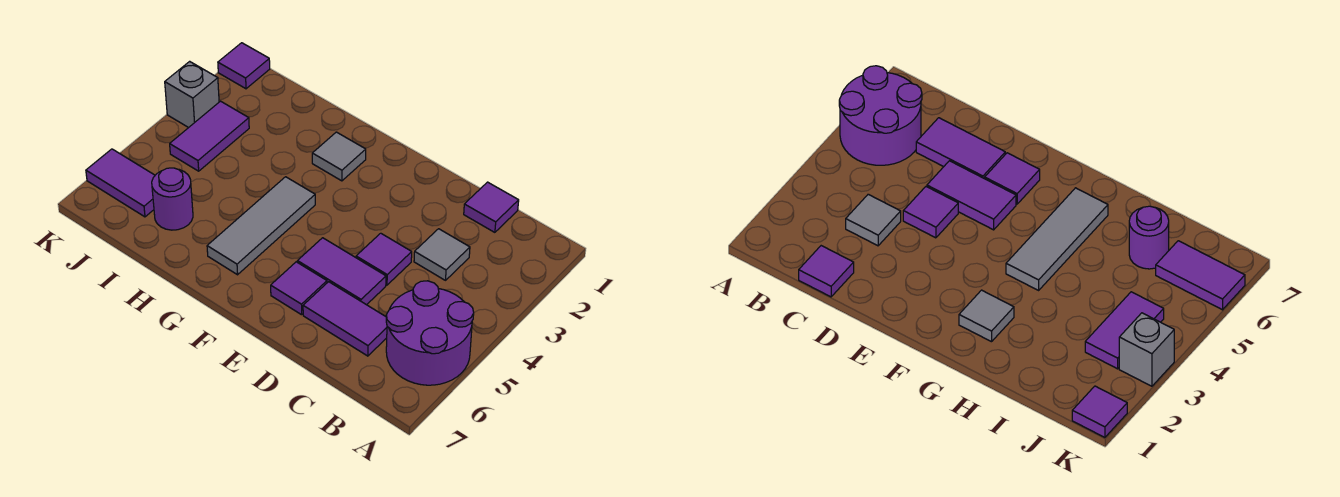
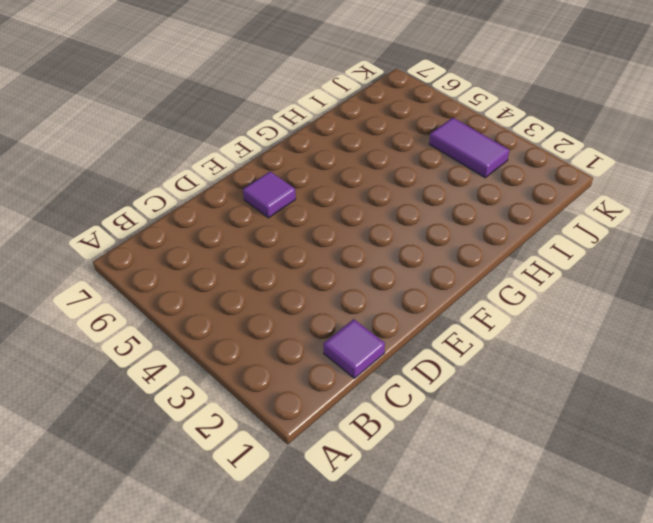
none -> purple round brick A5:B6 level 1
none -> grey tile C3 level 1
none -> purple tile C6:D6 level 1

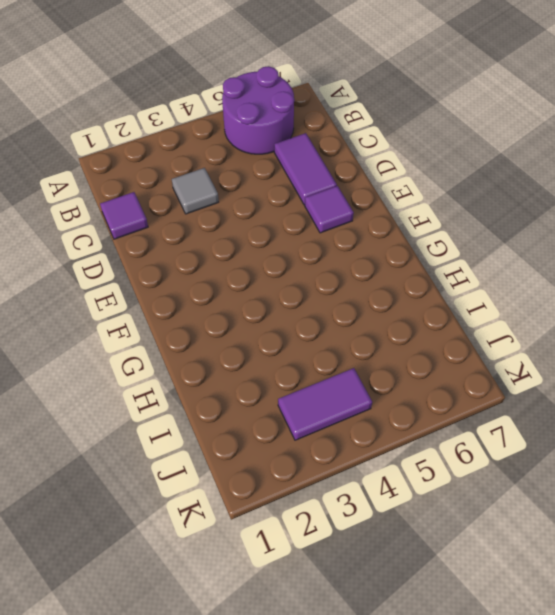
none -> purple tile D4 level 1
none -> purple tile D5:E5 level 1
none -> grey tile G2 level 1

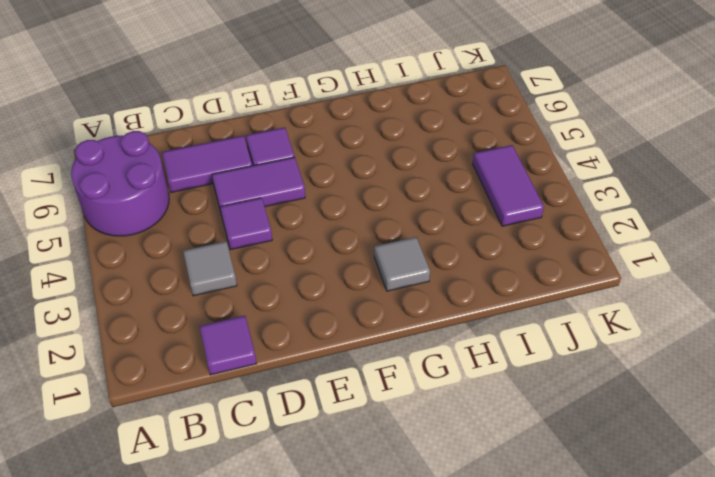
none -> grey tile G4:G6 level 1
none -> purple round brick I6 level 1
none -> purple tile J6:K6 level 1

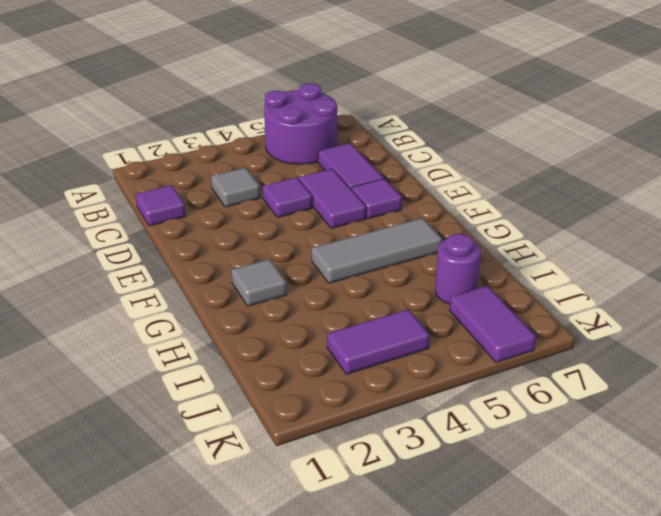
none -> purple tile K1 level 1
none -> grey brick K3 level 1

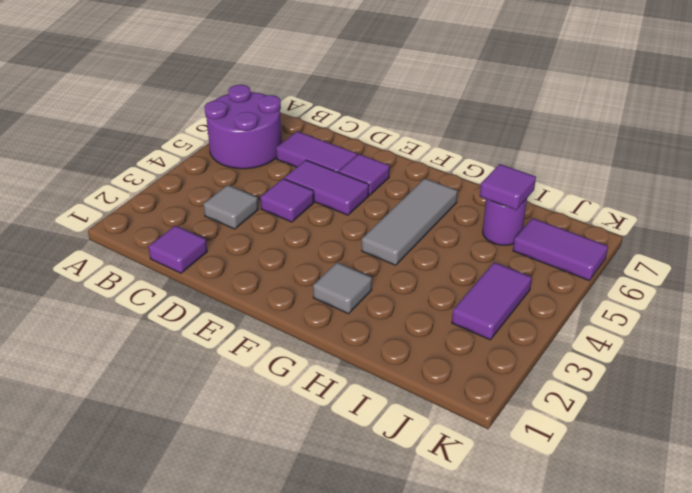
purple tile I6 level 2 -> purple tile K1 level 1
none -> grey brick K3 level 1

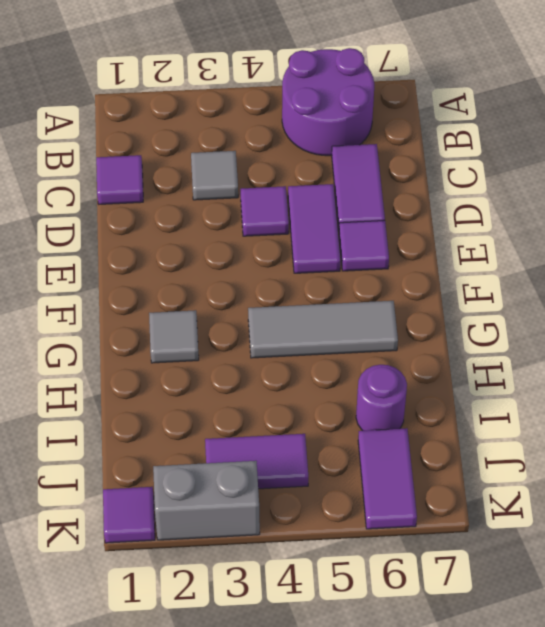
grey brick K2:K3 level 1 -> grey brick K3 level 1

